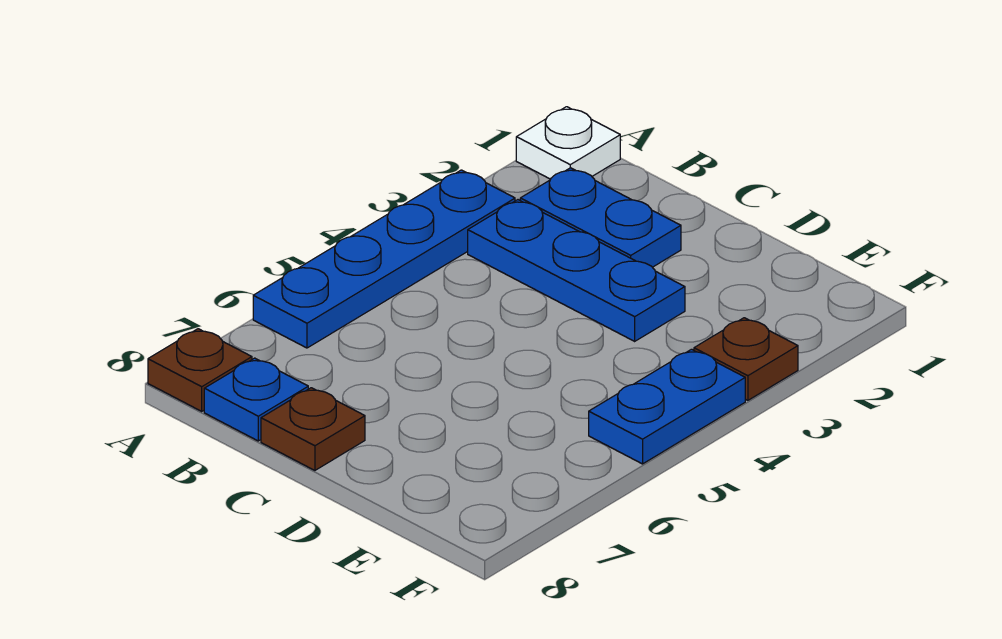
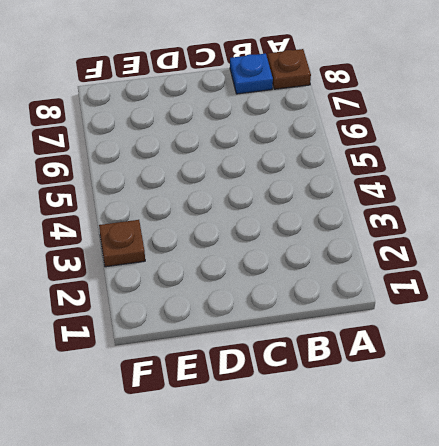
none -> white plate A1 level 1
none -> blue plate A3:A6 level 1

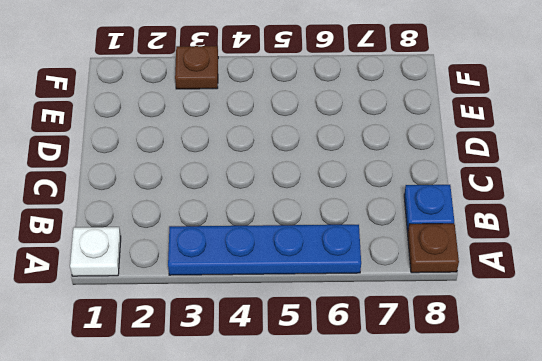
none -> blue plate B2:C2 level 1
none -> blue plate B3:D3 level 1

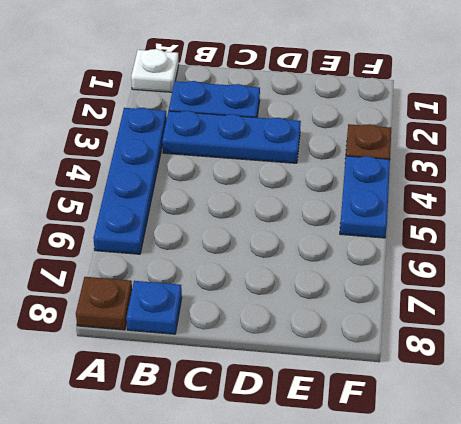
none -> brown plate C8 level 1

